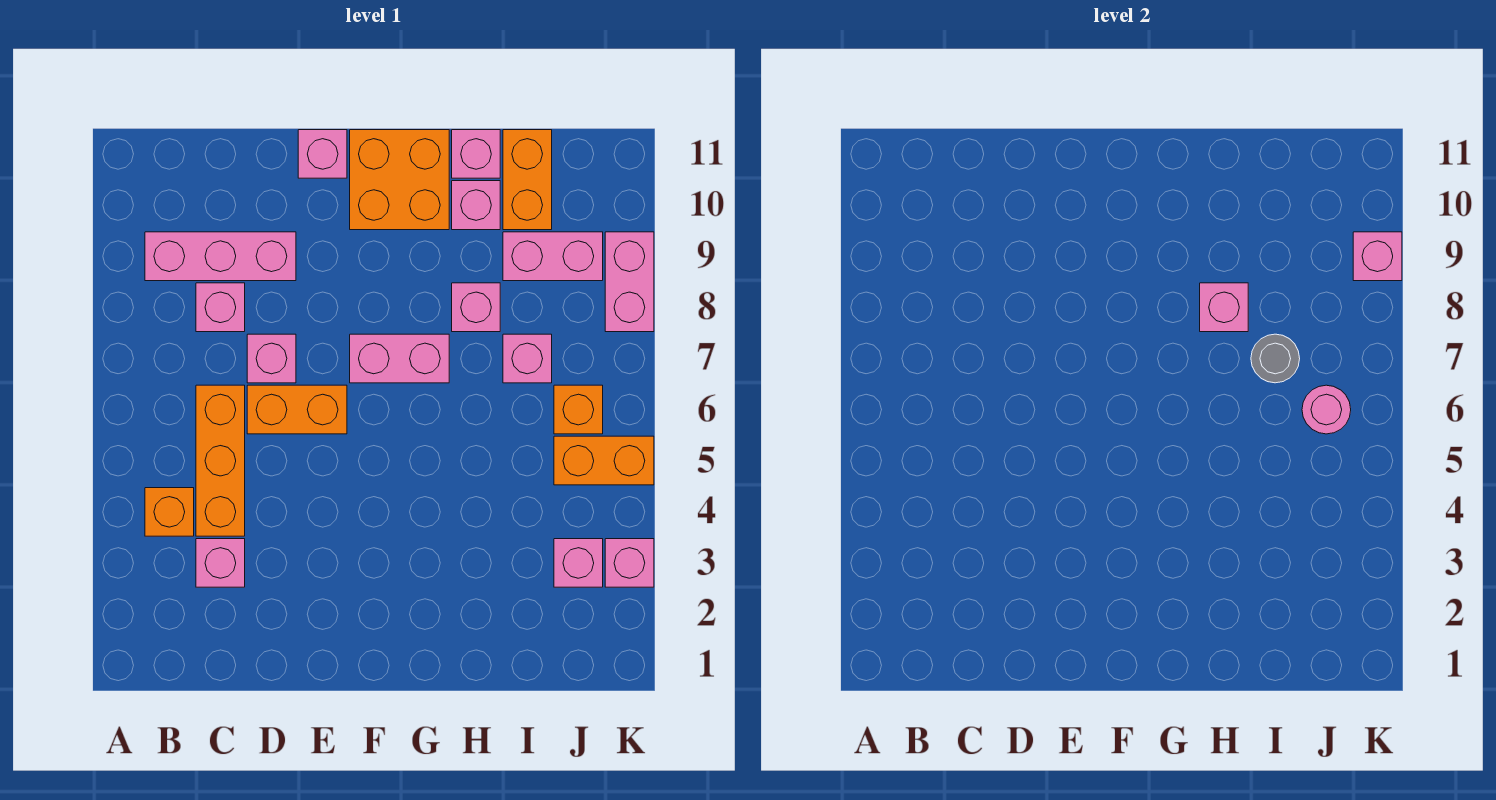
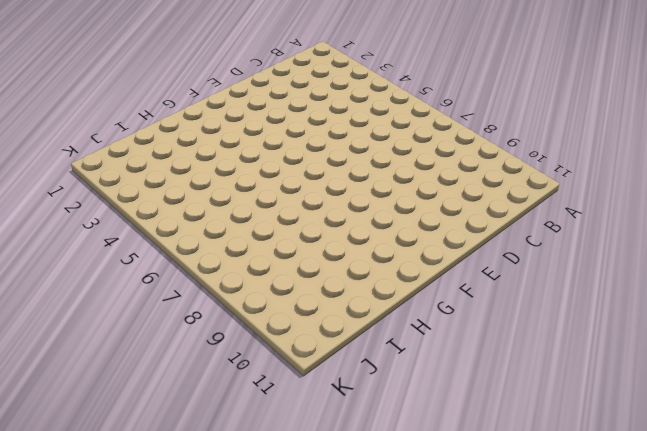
none -> orange brick B4 level 1
none -> pink brick B9:D9 level 1
none -> pink brick C3 level 1

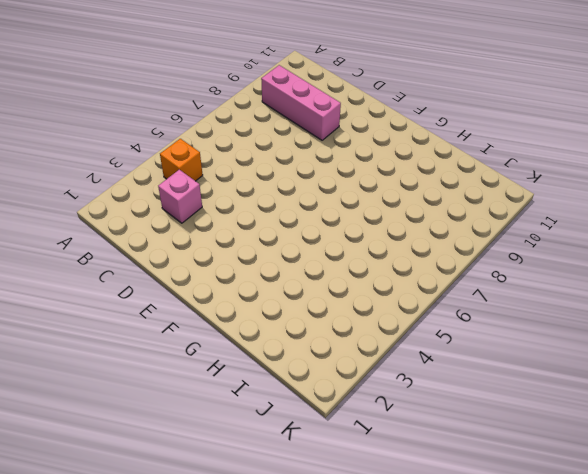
none -> orange brick C4:C6 level 1
none -> pink brick C8 level 1
none -> orange brick D6:E6 level 1

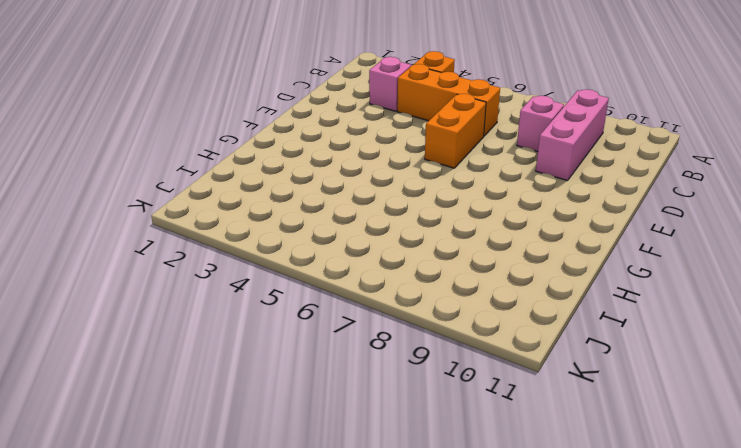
none -> pink brick D7 level 1
none -> pink brick E11 level 1
none -> pink brick F7:G7 level 1

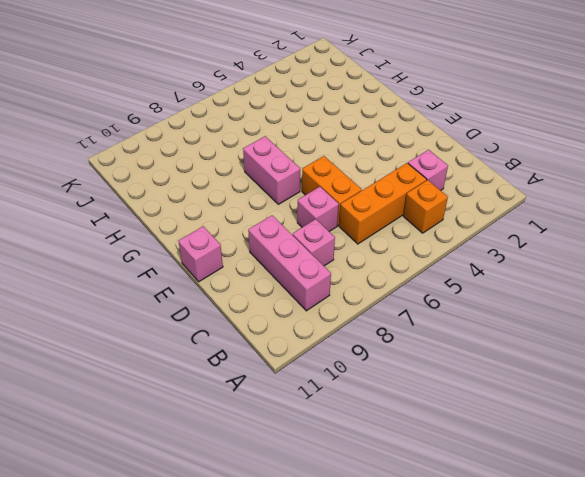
none -> orange brick F10:G11 level 1
none -> pink brick H8 level 1
none -> pink brick H10 level 1

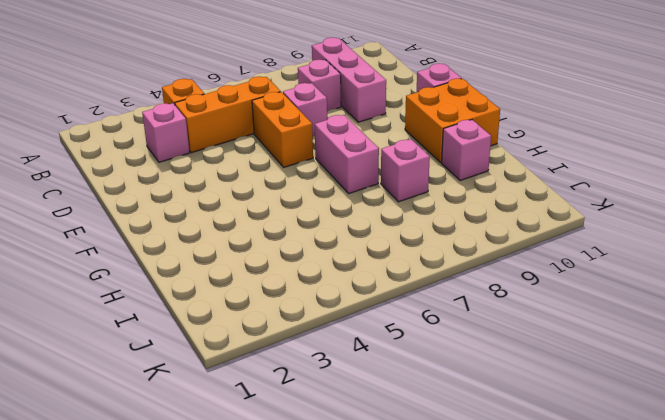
none -> pink brick H11 level 1
none -> pink brick I7 level 1
none -> pink brick I9:J9 level 1

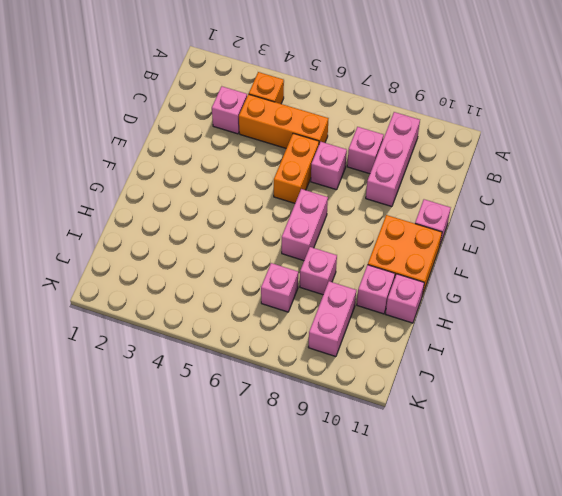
none -> orange brick I10:I11 level 1
none -> pink brick J3 level 1
none -> orange brick J5:K5 level 1

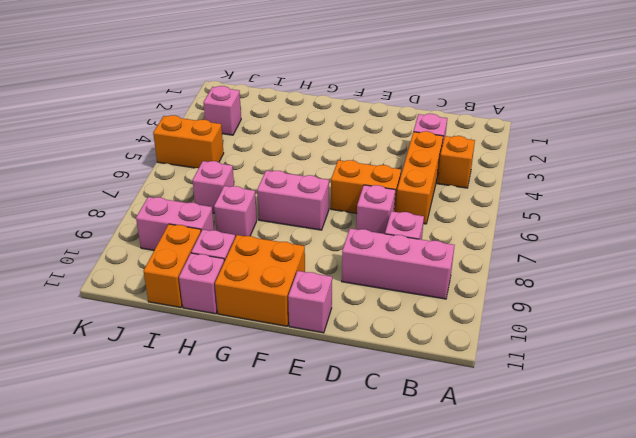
none -> orange brick J6 level 1
none -> pink brick K3 level 1
none -> pink brick K8:K9 level 1

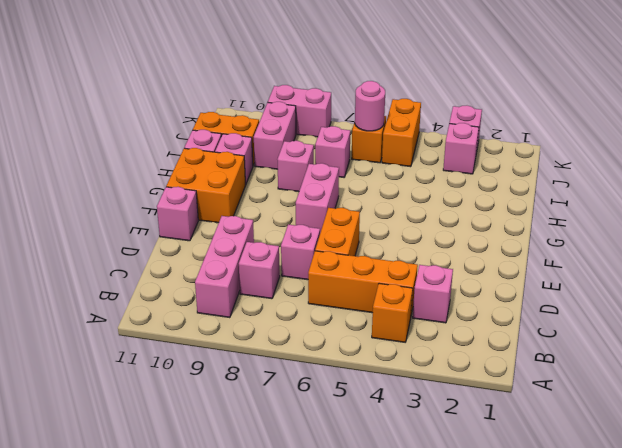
none -> pink brick H8 level 2
none -> grey round brick I7 level 2
none -> pink brick K9 level 2

